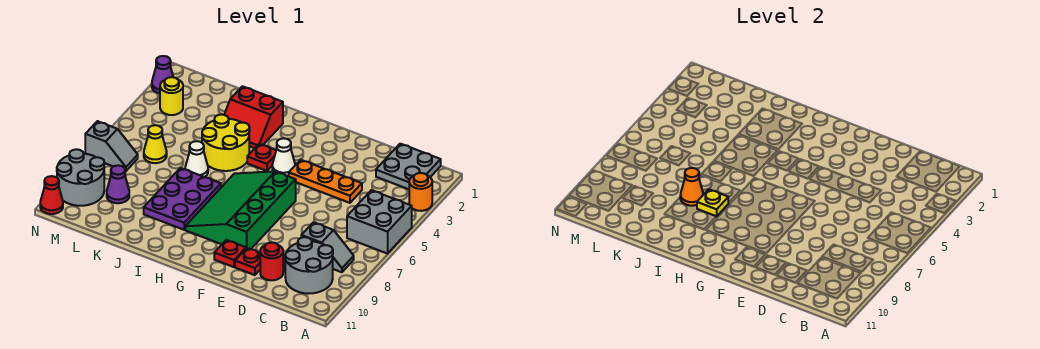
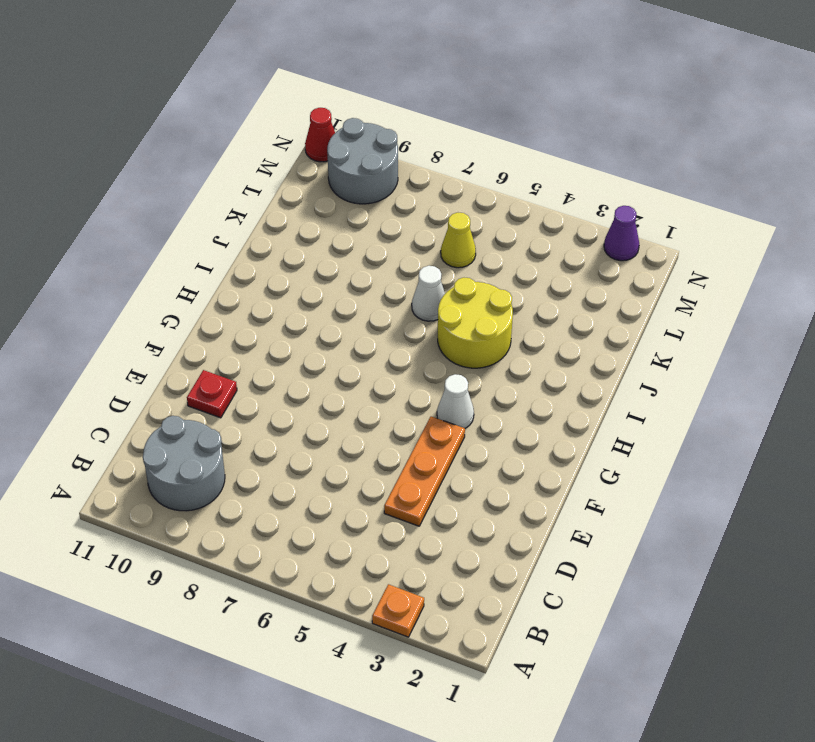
orange plate A3 level 1 -> orange round brick A3 level 1
none -> grey brick A5:B6 level 1
none -> grey plate B1:C2 level 1
none -> grey slope B8:C8 level 1 top C

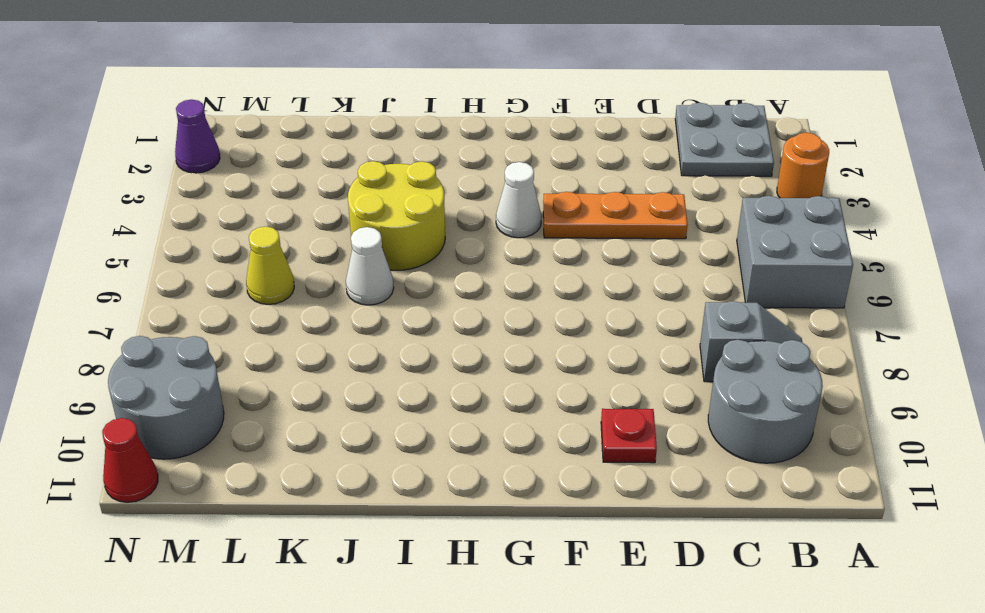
none -> red round brick D10 level 1
none -> green slope F6:H9 level 1 top F
none -> red plate F10 level 1

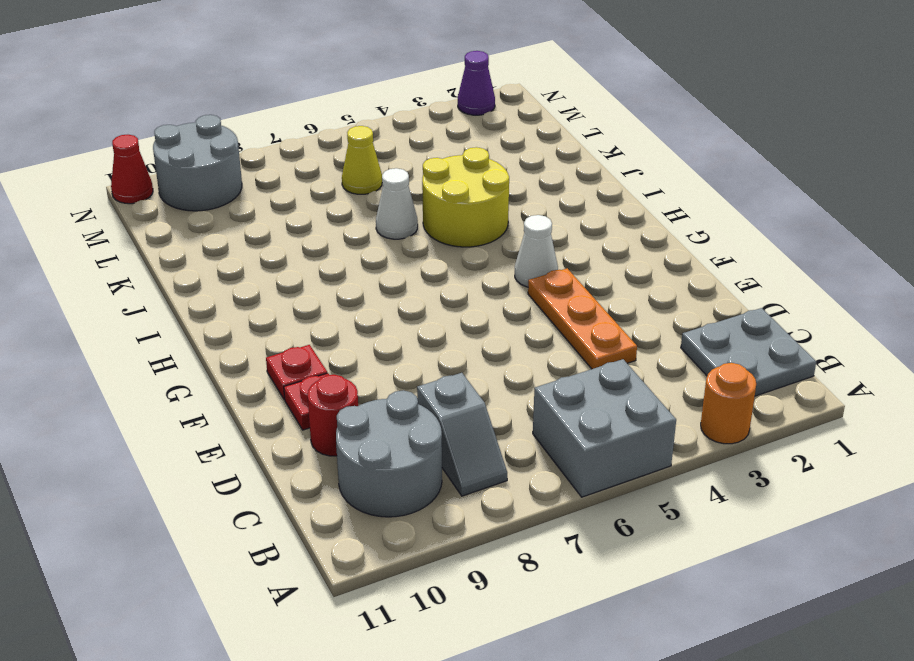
none -> green slope F6:H9 level 1 top F
none -> red plate H4 level 1
none -> red slope I2:J3 level 1 top 2

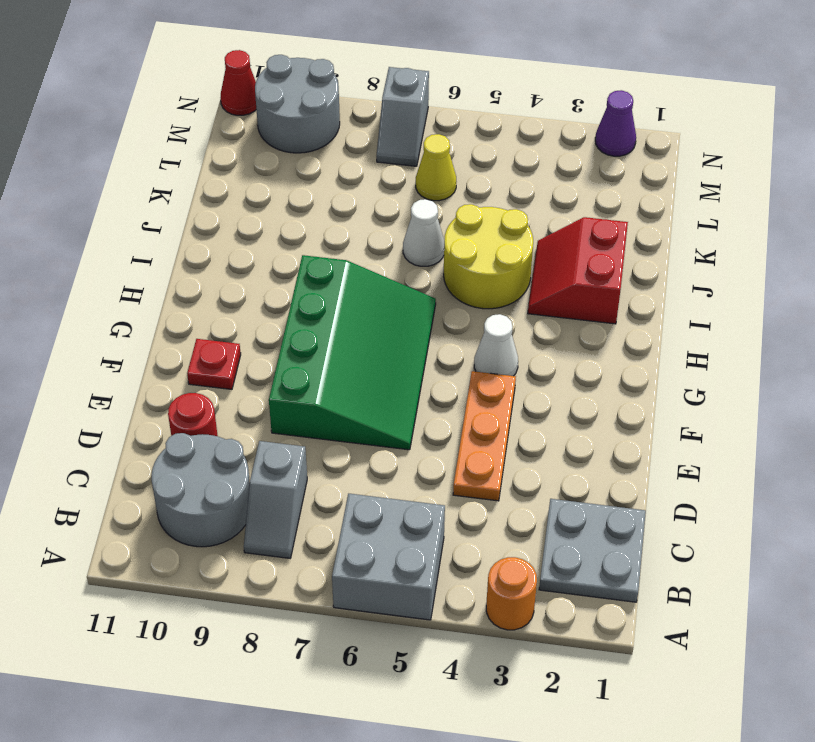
green slope E6:H8 level 1 top 8 -> green slope F6:H9 level 1 top F
none -> red plate E10 level 1
none -> red plate H4 level 1
none -> purple plate I7:J9 level 1

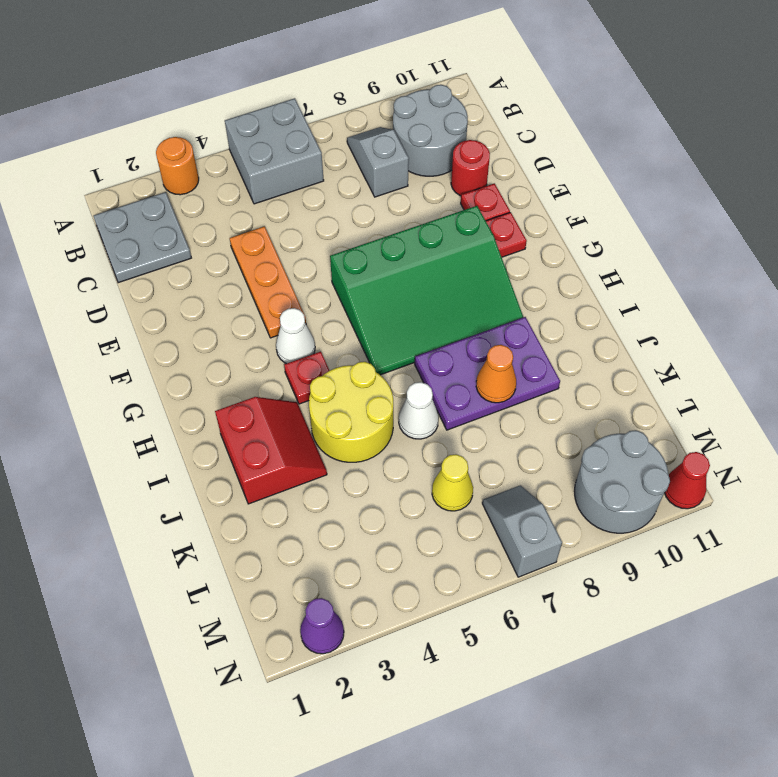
none -> purple cone L9 level 1
none -> yellow round brick M3 level 1
none -> yellow plate I8 level 2

